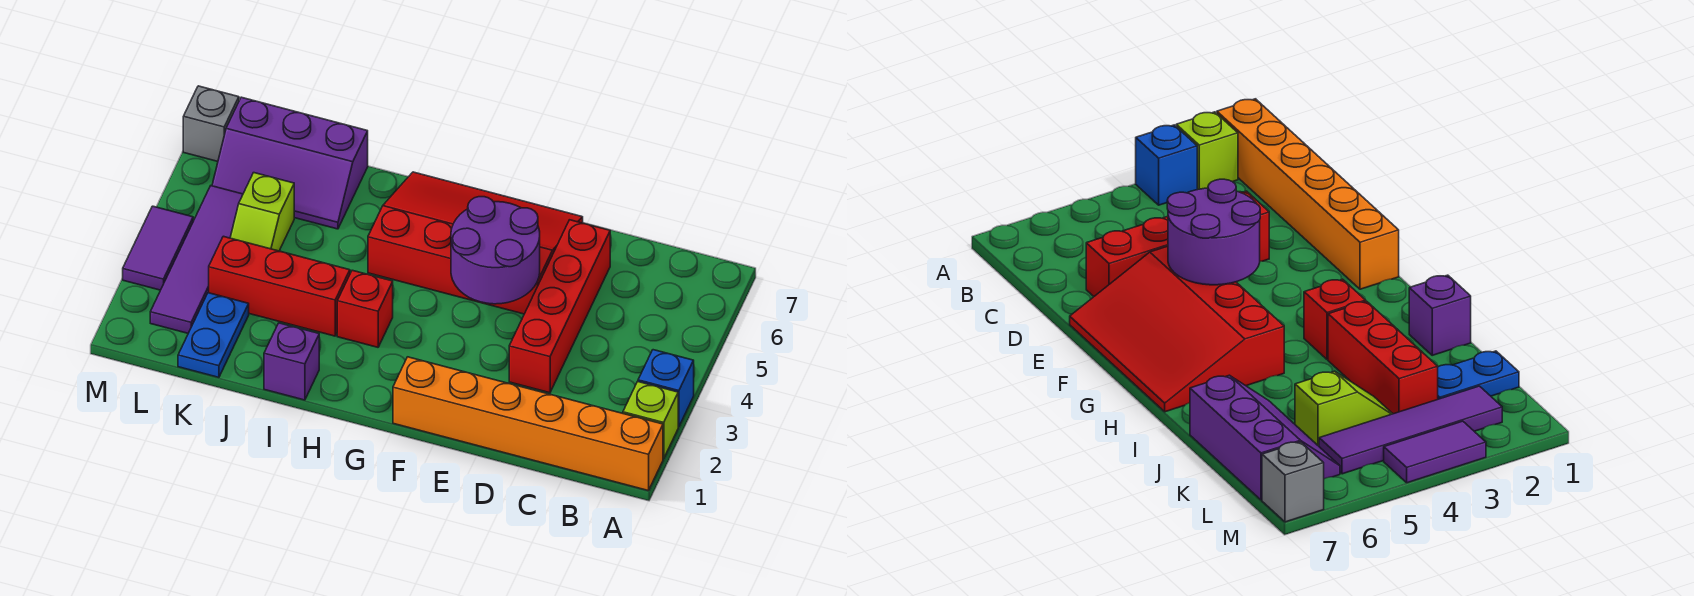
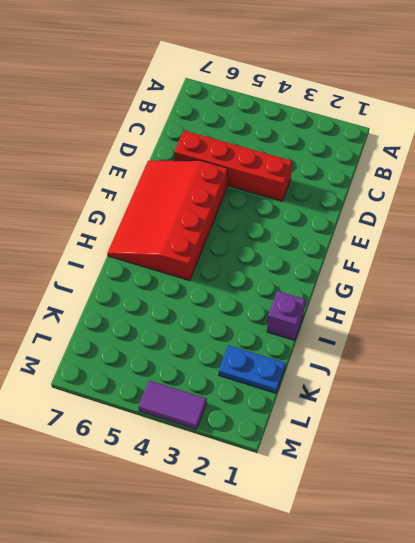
none -> orange brick A1:F1 level 1
none -> lime brick A2 level 1
none -> blue brick A3 level 1

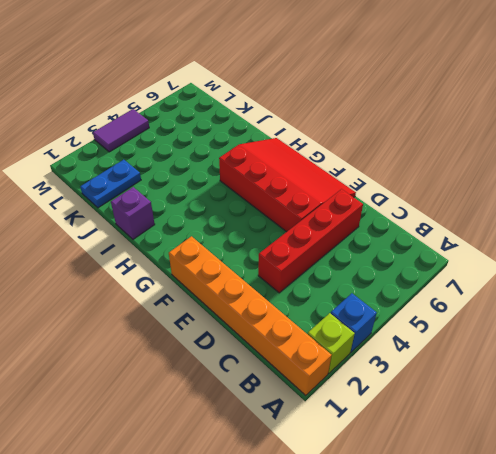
none -> red brick H3 level 1
none -> red brick I3:K3 level 1
none -> purple slope J6:L7 level 1 top 7

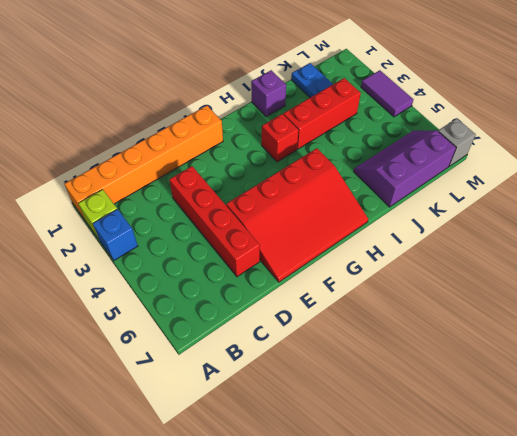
none -> lime slope K4:K5 level 1 top 5
none -> purple tile L2:L5 level 1
none -> purple round brick E4:F5 level 2

